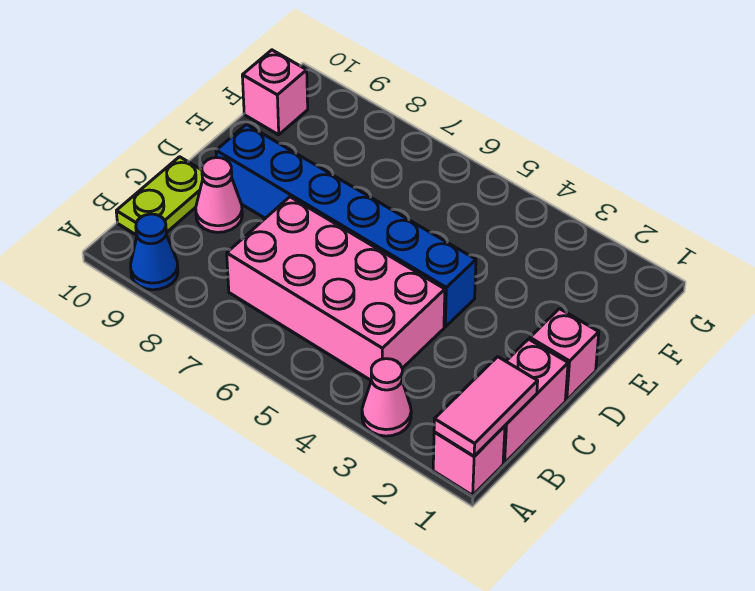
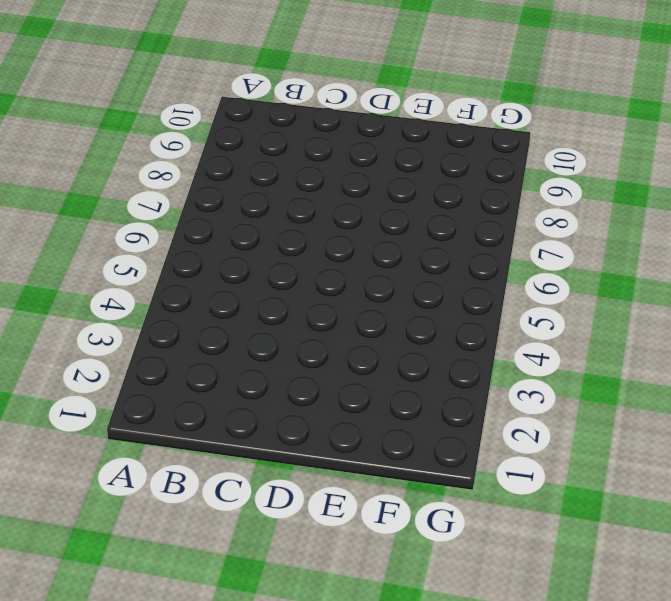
none -> pink brick A1 level 1
none -> pink cone A3 level 1

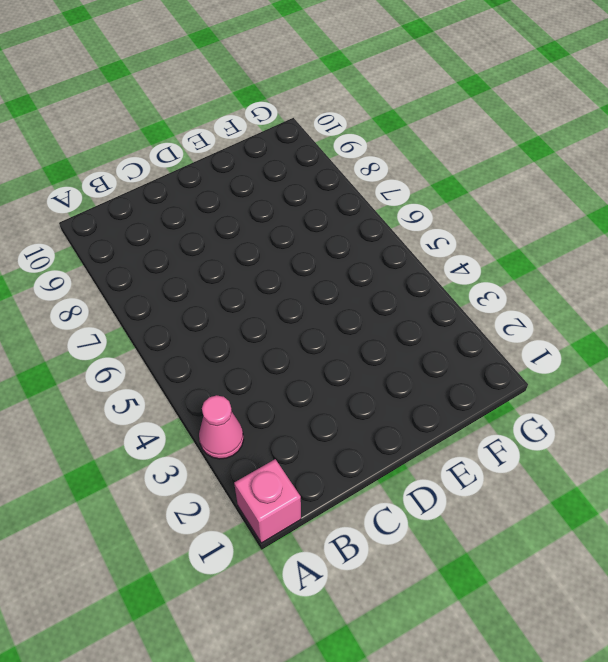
none -> blue cone A9 level 1
none -> pink brick B1:C1 level 1

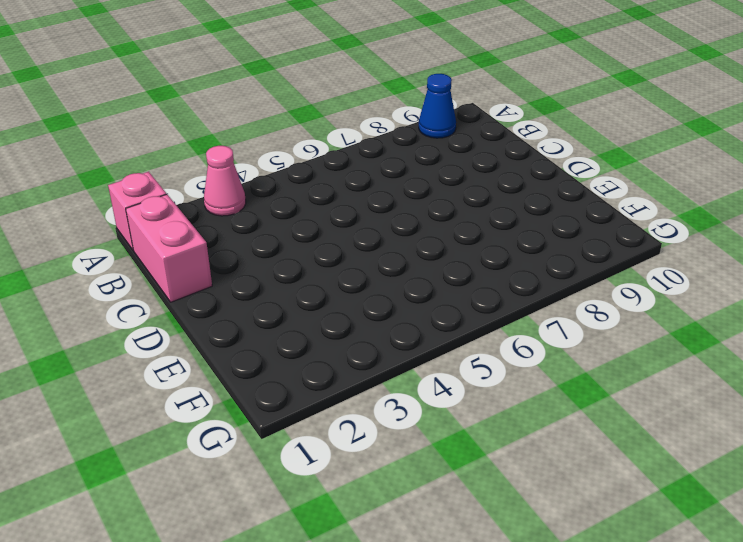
none -> pink brick B4:C7 level 1
none -> lime plate B10:C10 level 1

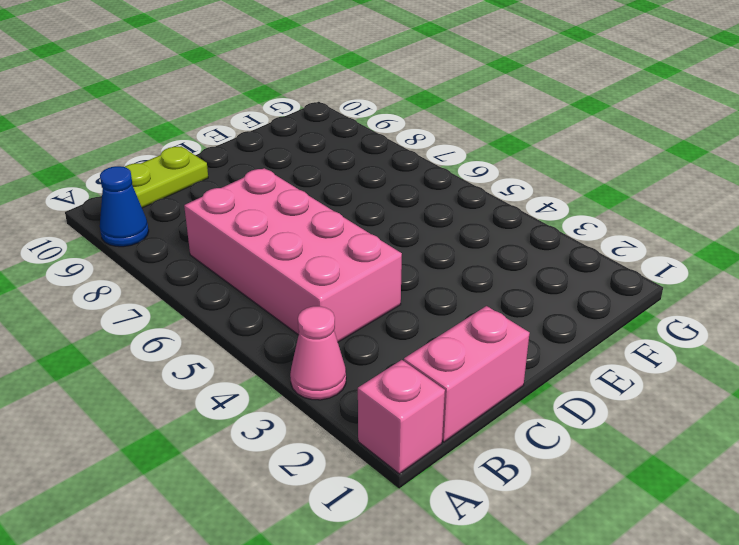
none -> pink cone C9 level 1
none -> pink brick D1 level 1

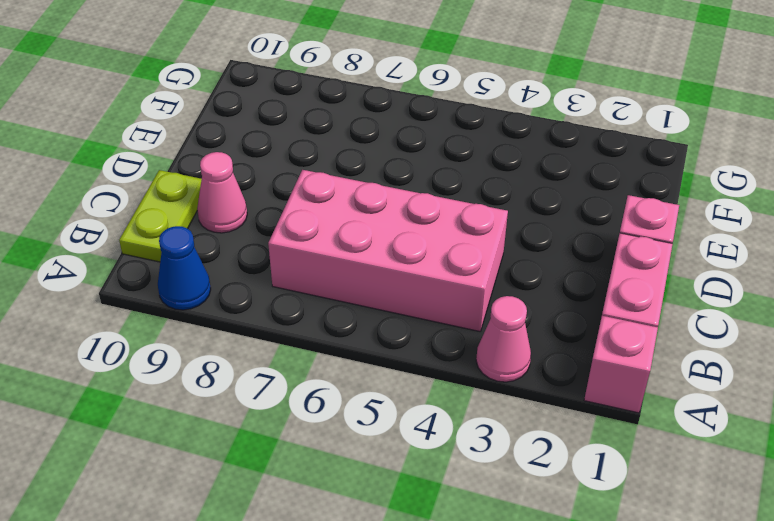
none -> blue brick D4:D9 level 1
none -> pink brick F10 level 1

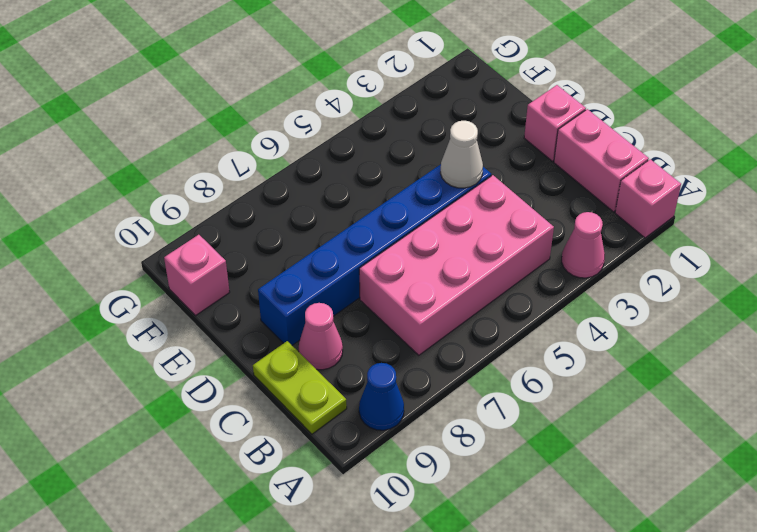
white cone D4 level 2 -> none
none -> pink tile A1:B1 level 2

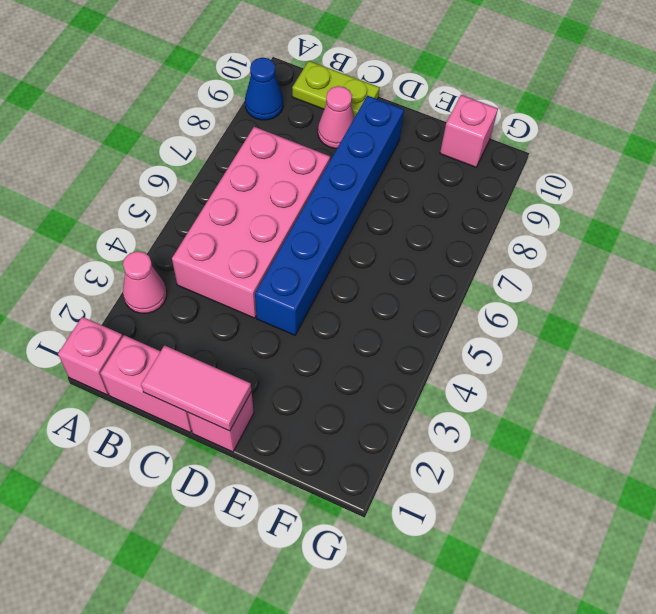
pink tile C1:D1 level 2 -> pink tile A1:B1 level 2

